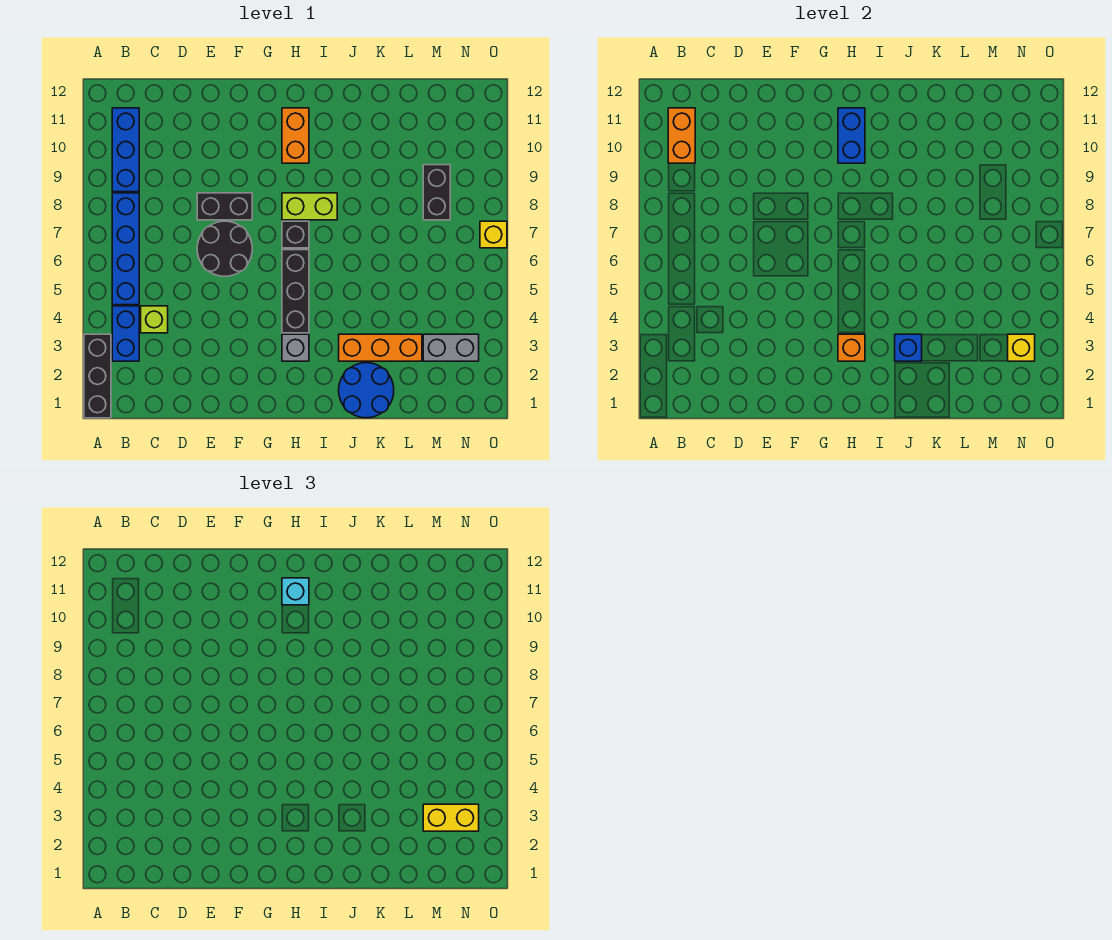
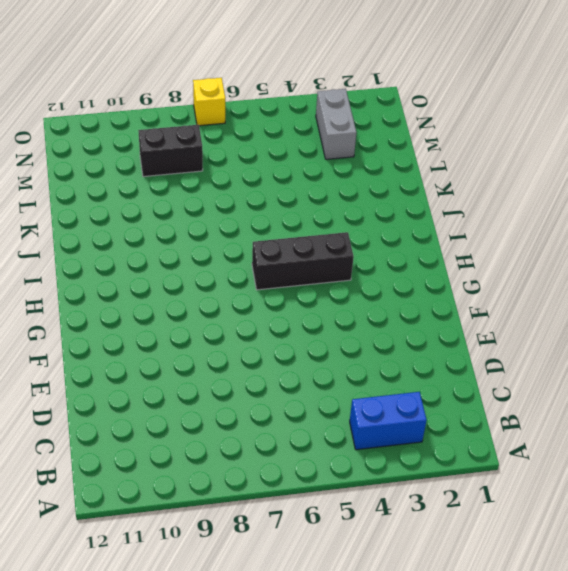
none -> black brick A1:A3 level 1
none -> blue brick B5:B8 level 1
none -> blue brick B9:B11 level 1

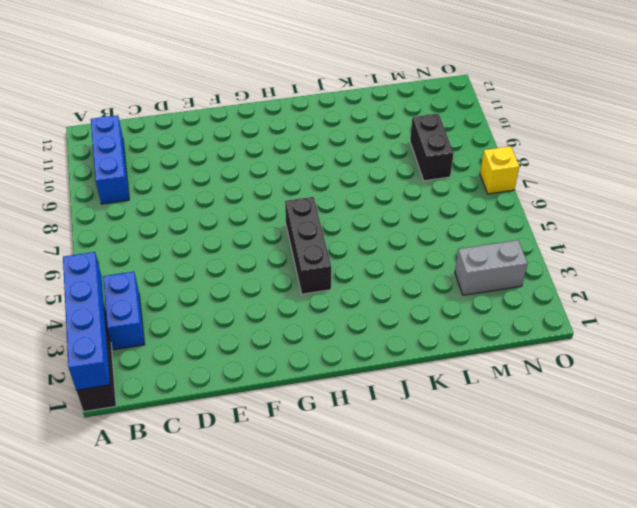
blue brick A1:A4 level 2 -> blue brick B5:B8 level 1
none -> lime brick C4 level 1
none -> black round brick E6:F7 level 1
none -> black brick E8:F8 level 1

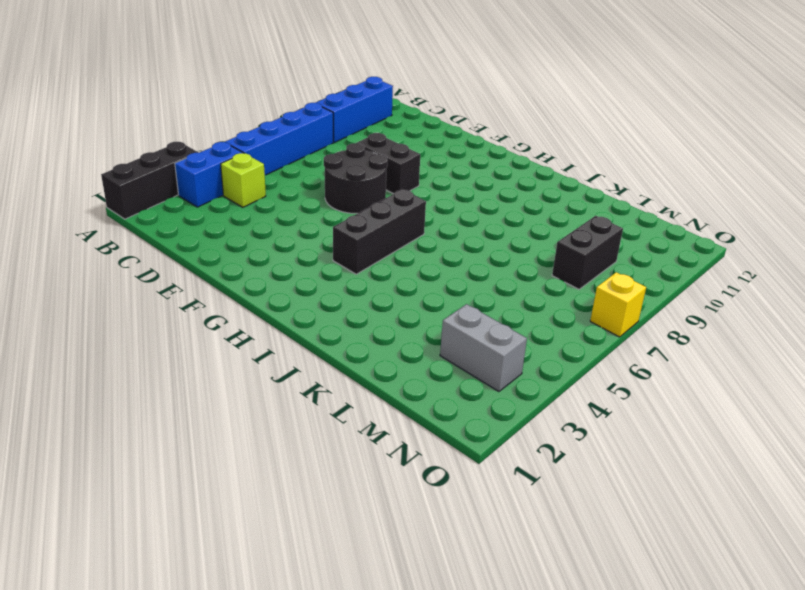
none -> grey brick H3 level 1
none -> black brick H7 level 1
none -> lime brick H8:I8 level 1

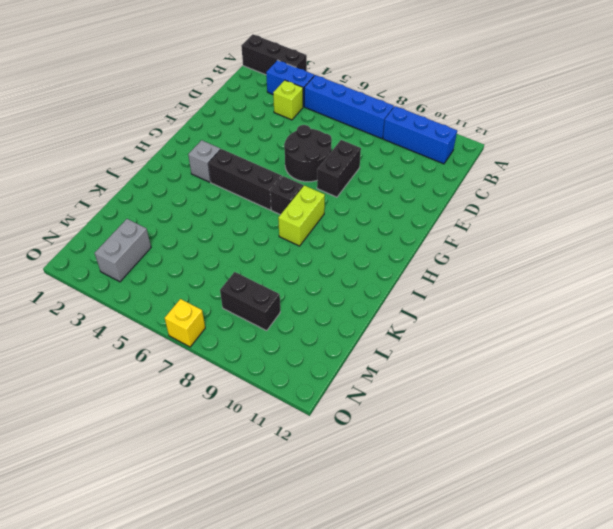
none -> orange brick H10:H11 level 1
none -> blue round brick J1:K2 level 1
none -> orange brick J3:L3 level 1

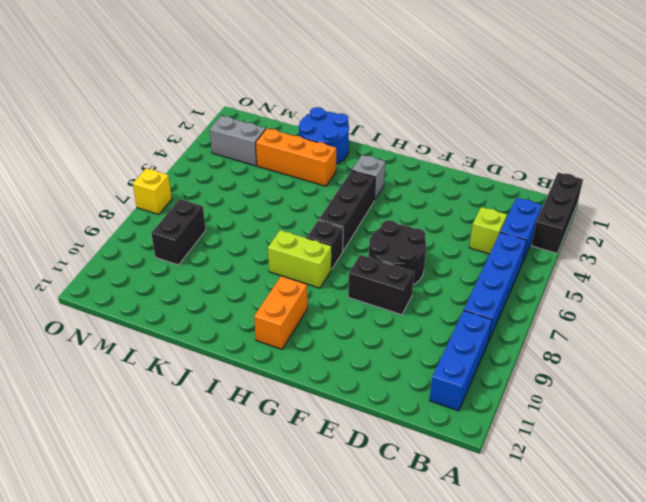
none -> orange brick B10:B11 level 2
none -> orange brick H3 level 2
none -> blue brick H10:H11 level 2

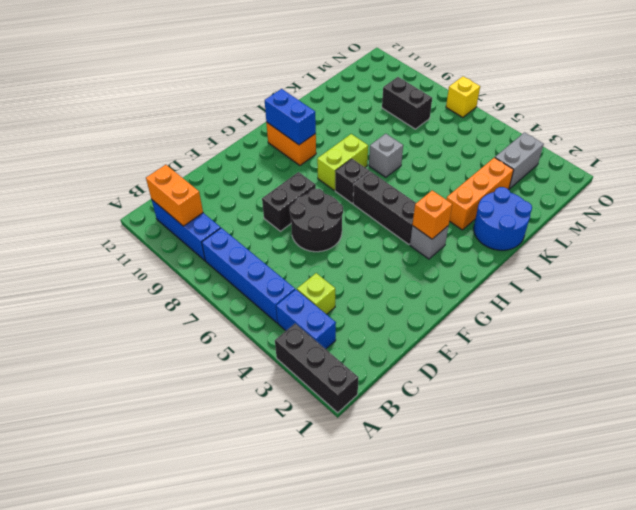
grey brick J7 level 1 -> none
none -> blue brick J3 level 2
none -> yellow brick N3 level 2
none -> cyan brick H11 level 3

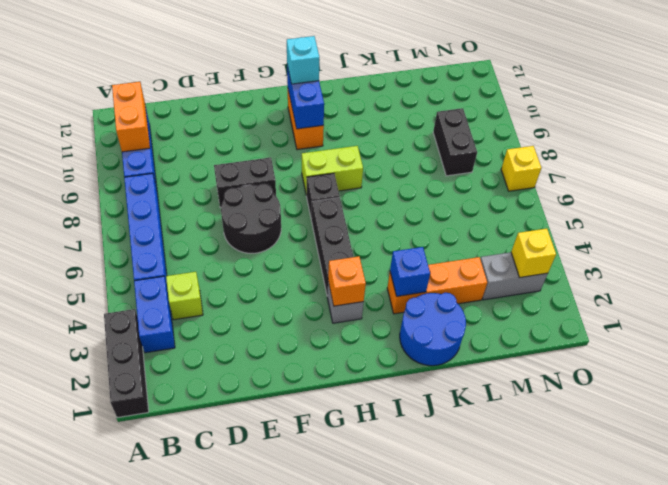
none -> yellow brick M3:N3 level 3

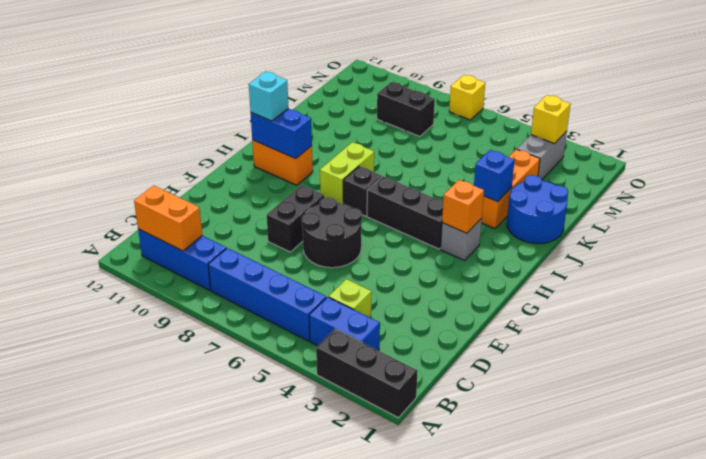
none -> yellow brick M3:N3 level 3

